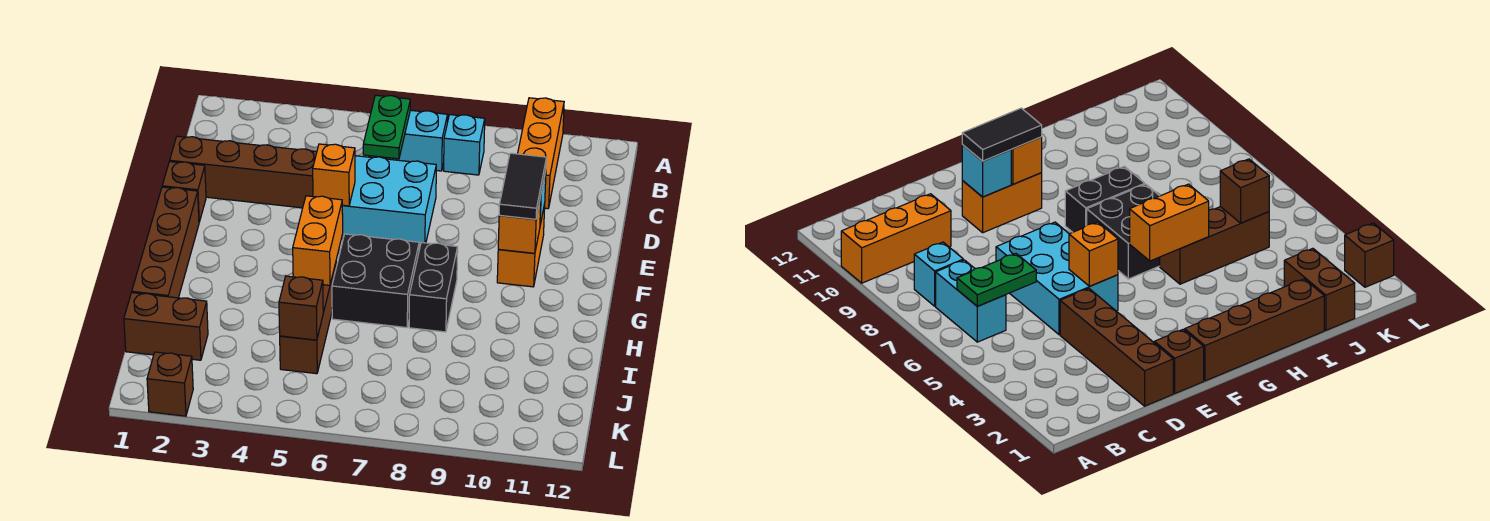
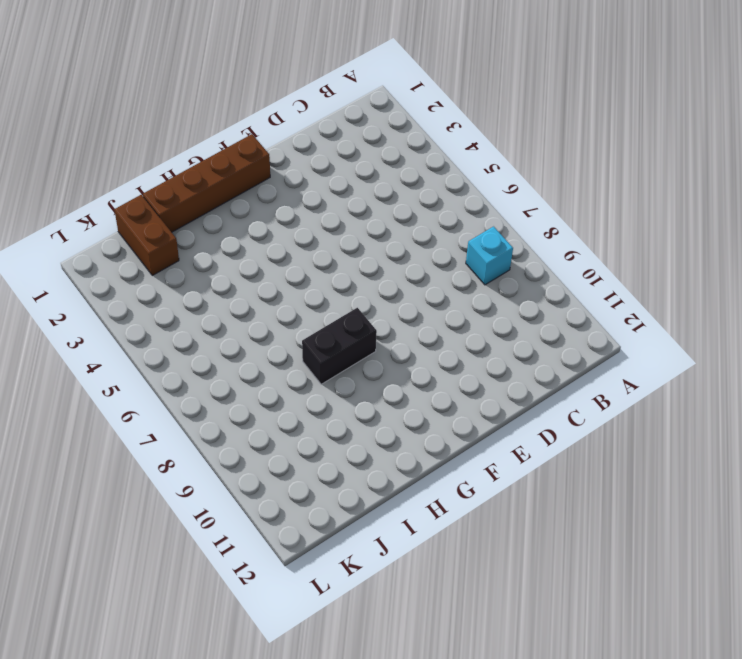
none -> orange brick A10:C10 level 1
none -> cyan brick B6:B7 level 1
none -> brown brick D1:D4 level 1

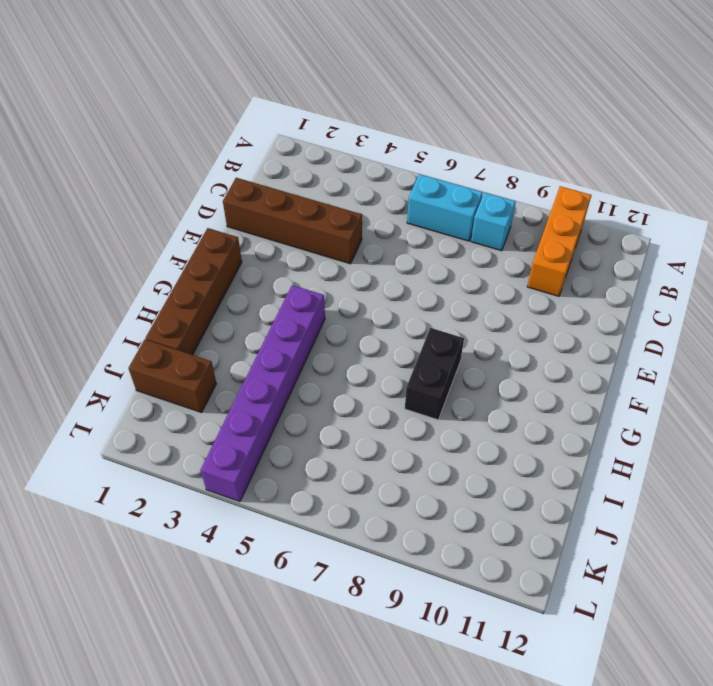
purple brick G4:L4 level 1 -> none
none -> cyan brick D5:E7 level 1
none -> brown brick E1 level 1
none -> orange brick E10:F10 level 1

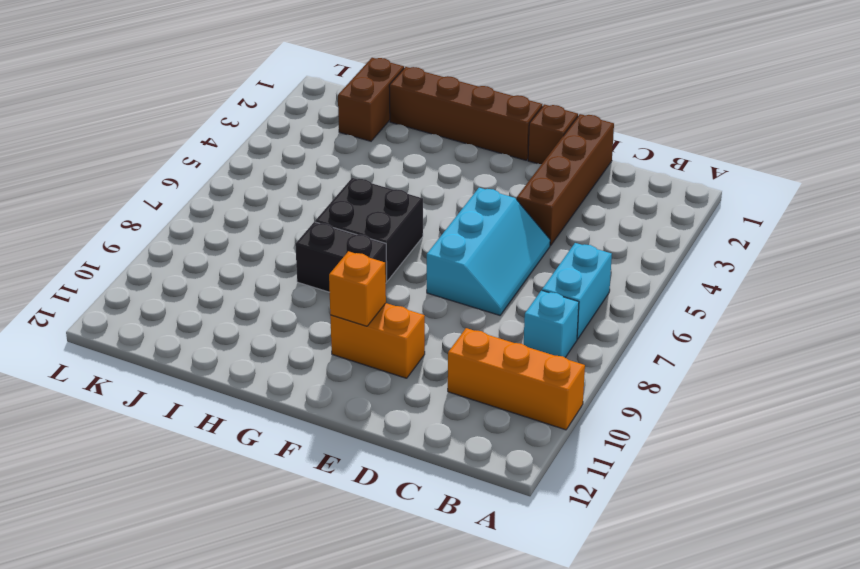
cyan slope D5:E7 level 1 top E -> cyan brick D5:E7 level 1
none -> brown brick H5:J5 level 1
none -> brown brick L2 level 1
none -> green plate B6:C6 level 2

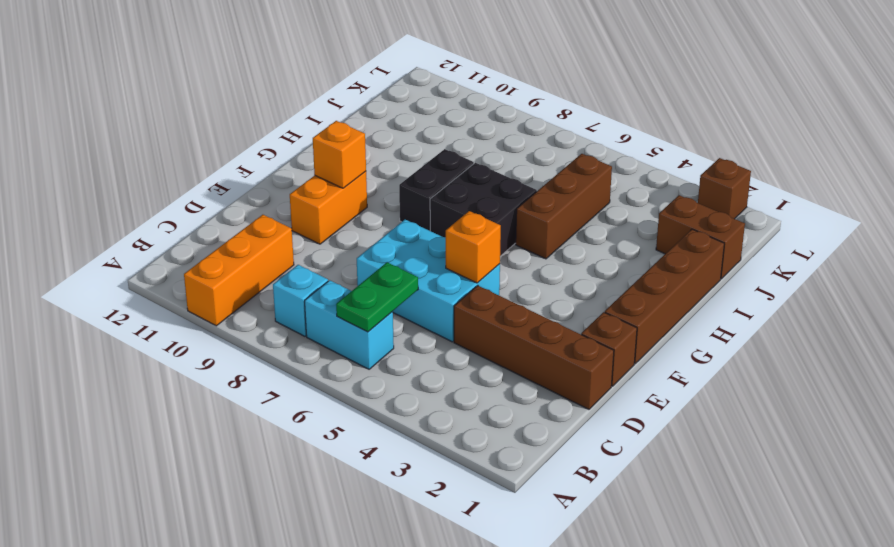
none -> cyan brick E10 level 2
none -> orange brick G5:H5 level 2
none -> brown brick J5 level 2

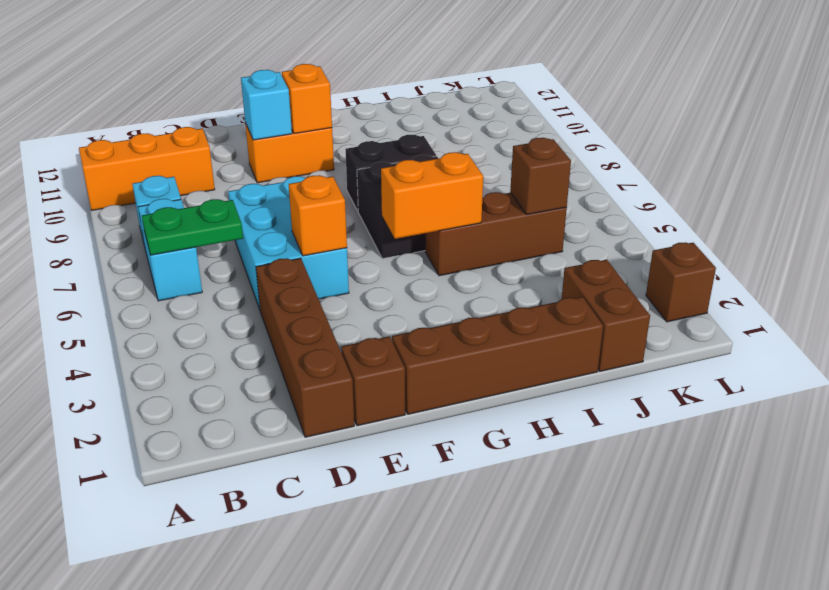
none -> black tile E10:F10 level 3

